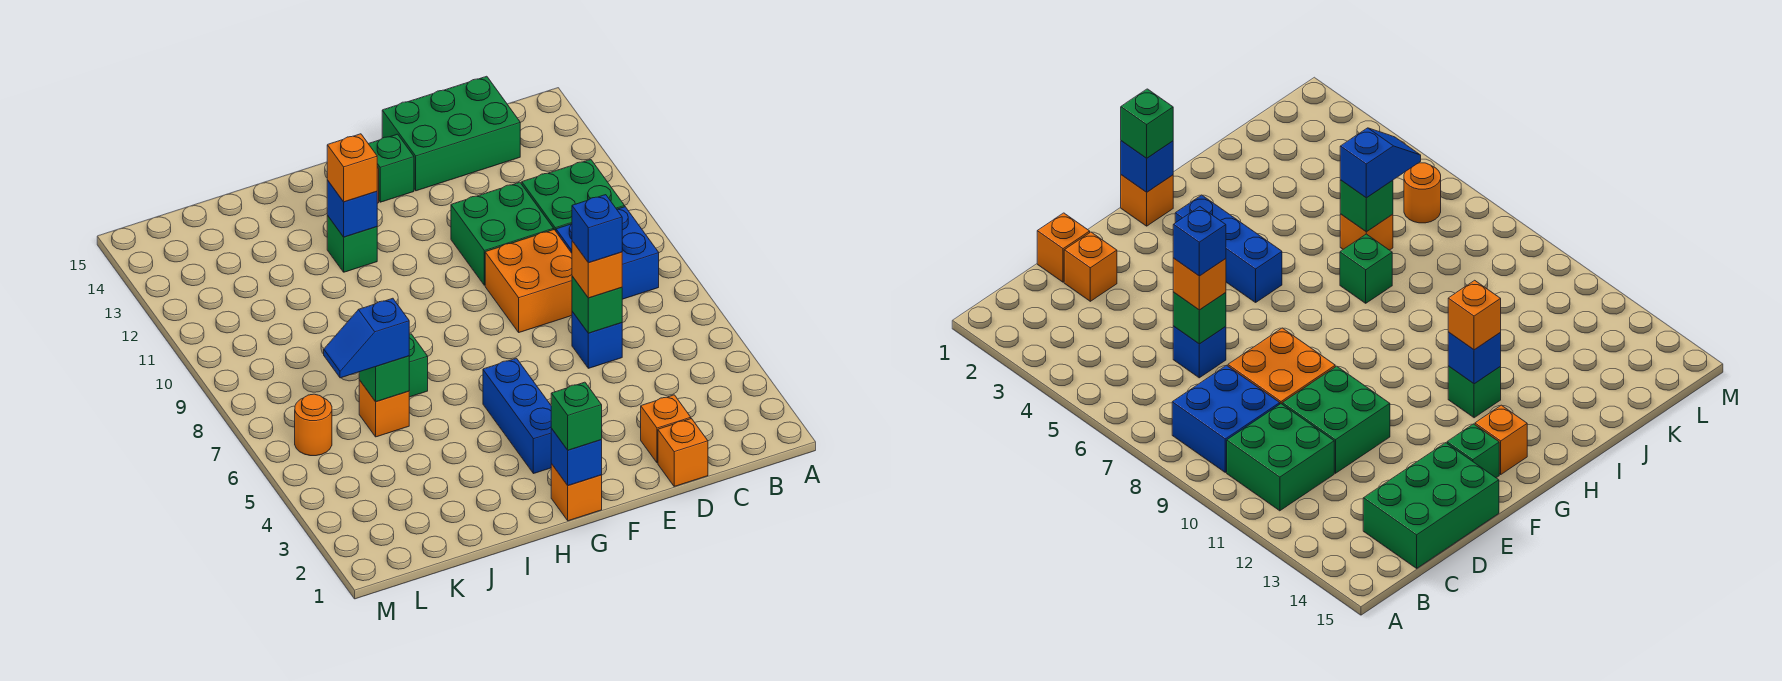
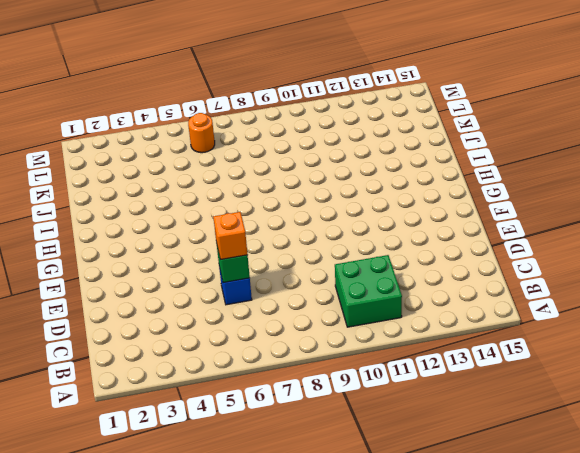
none -> blue brick B8:C9 level 1
none -> green brick C14:E15 level 1
none -> orange brick D1 level 1

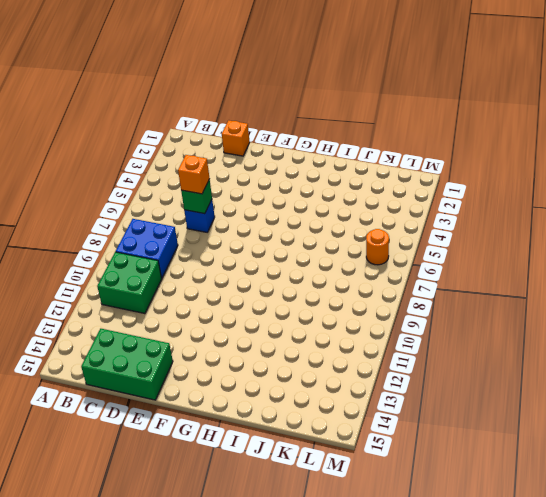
none -> orange brick D2 level 1
none -> orange brick D8:E9 level 1
none -> green brick D10:E11 level 1

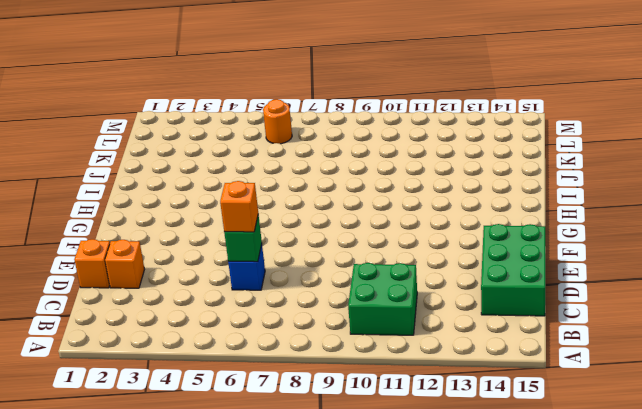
none -> blue brick B8:C9 level 1
none -> orange brick D8:E9 level 1
none -> green brick D10:E11 level 1

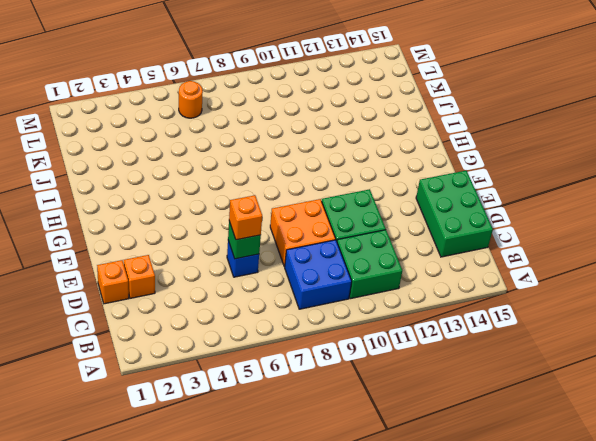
none -> green brick F14 level 1
none -> orange brick G1 level 1
none -> blue brick G3:G5 level 1

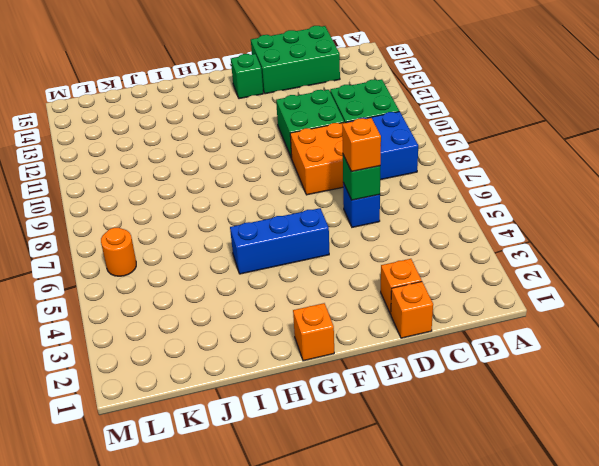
blue brick F5:H5 level 1 -> blue brick G3:G5 level 1
none -> orange brick G14 level 1
none -> green brick H12 level 1
none -> green brick I7 level 1

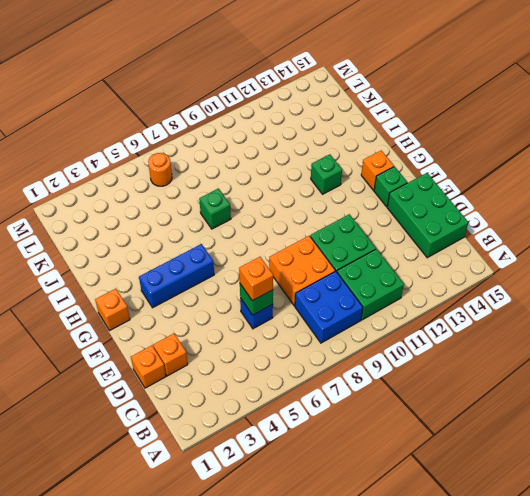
none -> orange brick J6 level 1
none -> blue brick G1 level 2
none -> blue brick H12 level 2

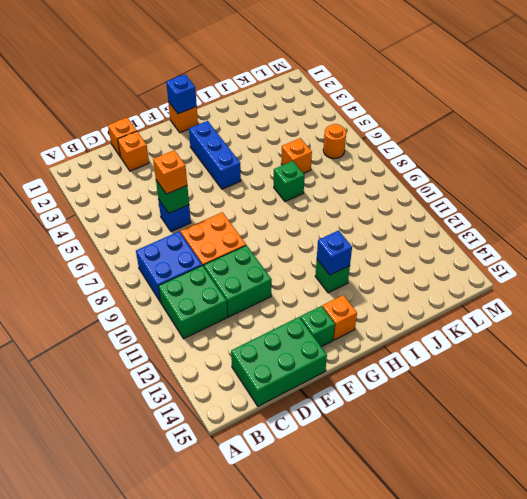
none -> green brick J6 level 2
none -> green brick G1 level 3
none -> orange brick H12 level 3

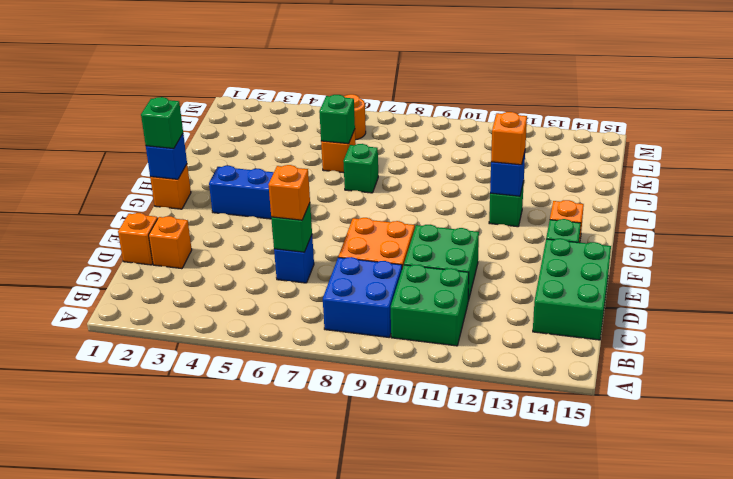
none -> blue slope J6:K6 level 3 top J
none -> blue brick D6 level 4

